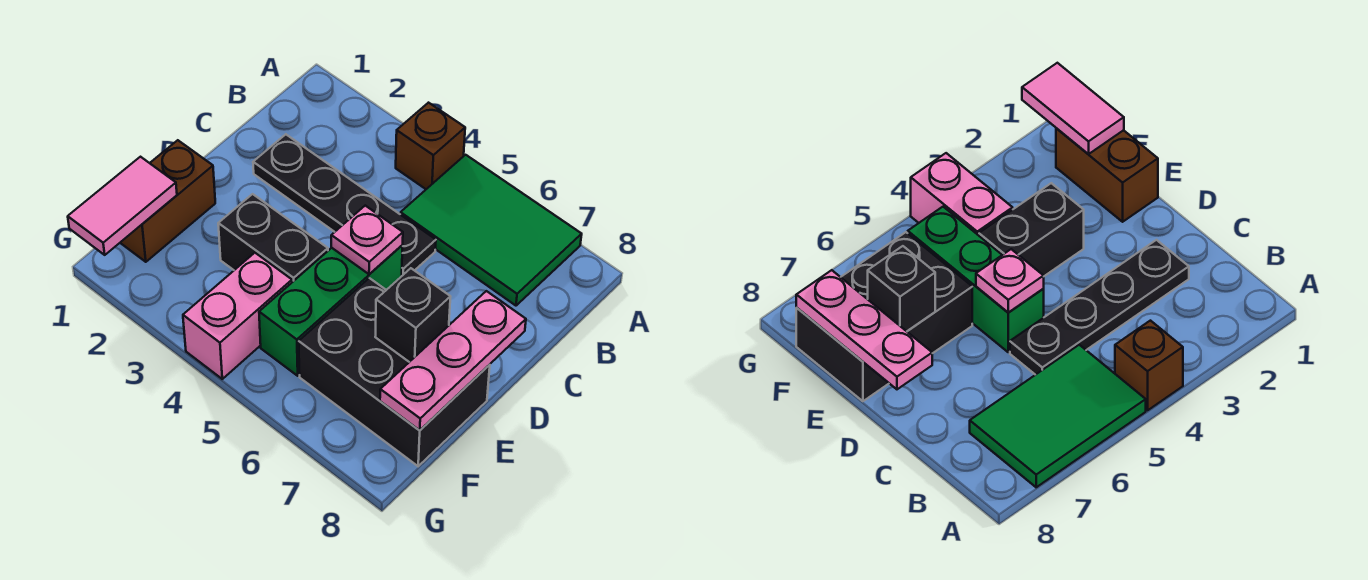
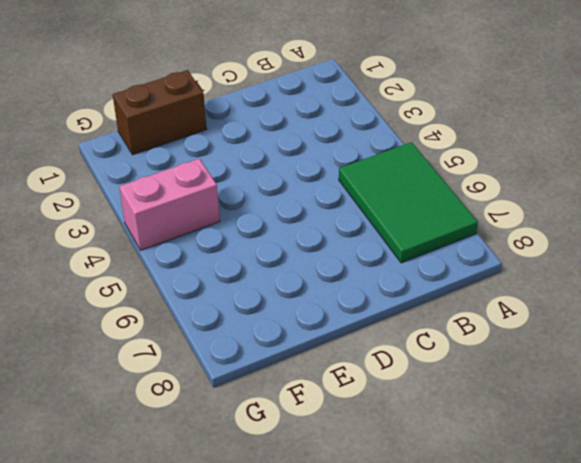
none -> brown brick A4 level 1
none -> black plate C2:C5 level 1
none -> green brick D5:F5 level 1

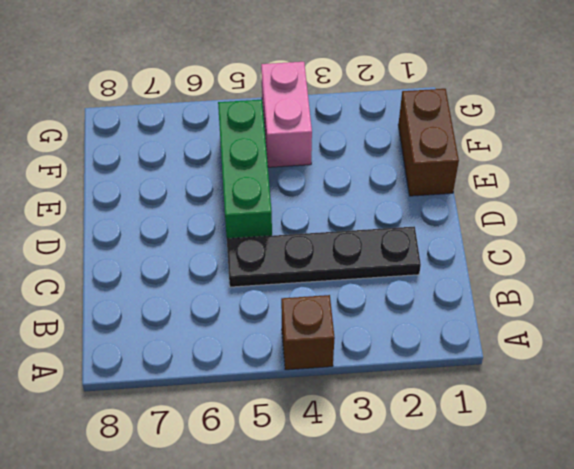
none -> green tile A5:B7 level 1
none -> black brick E3:E4 level 1
none -> black brick E6:F8 level 1

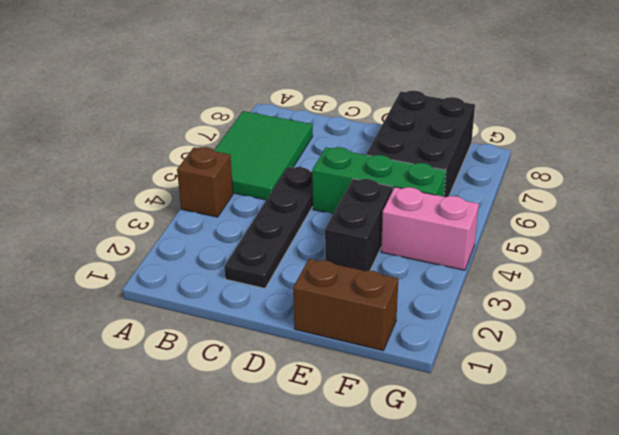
none -> pink plate D5 level 2
none -> pink plate D8:F8 level 2
none -> black brick E7 level 2

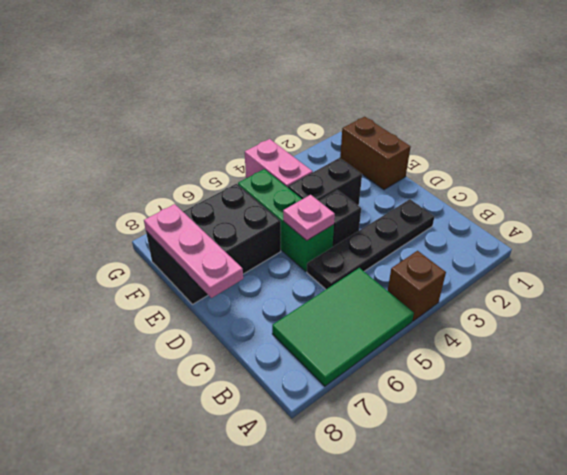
black brick D4 level 1 -> black brick E7 level 2
none -> pink tile F1:G1 level 2

